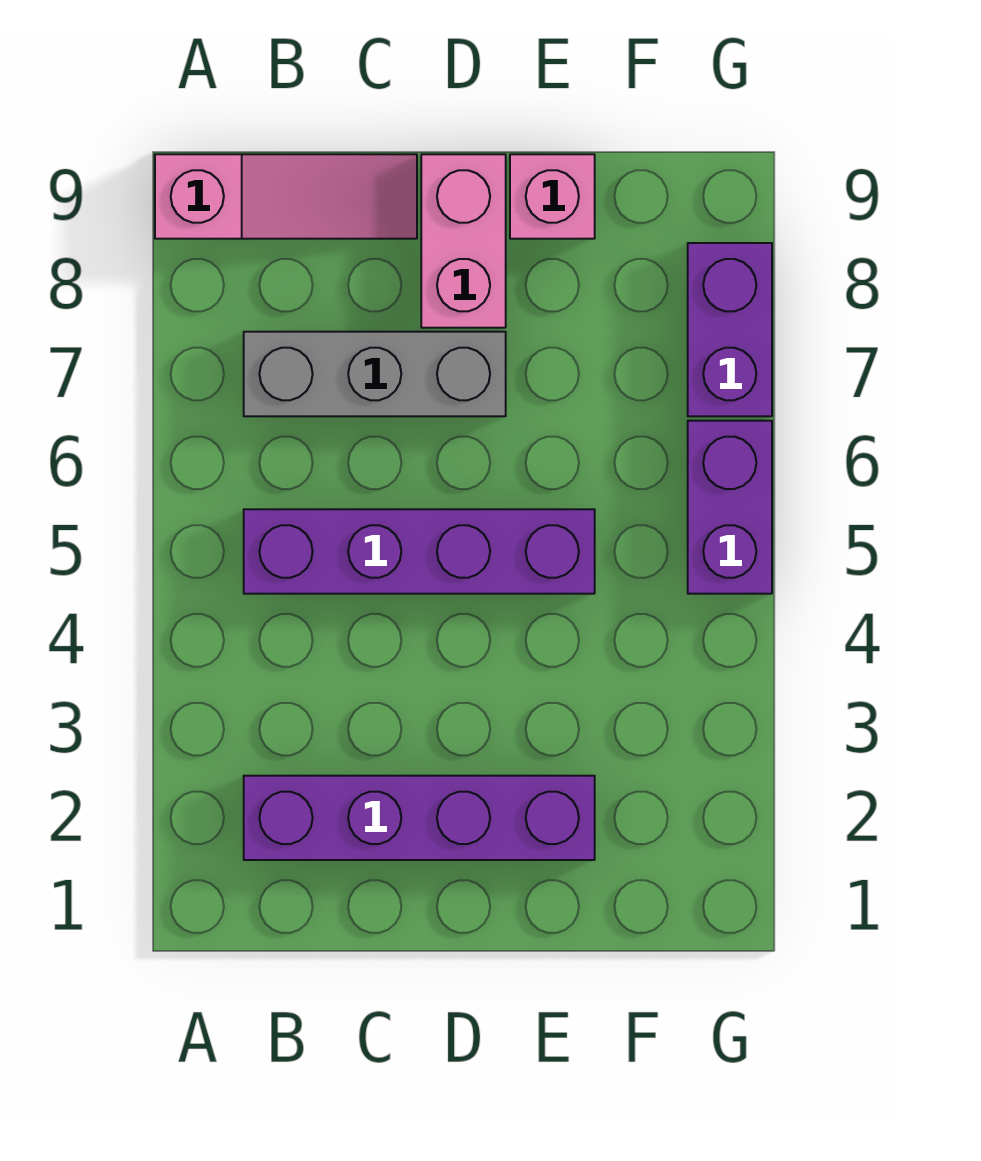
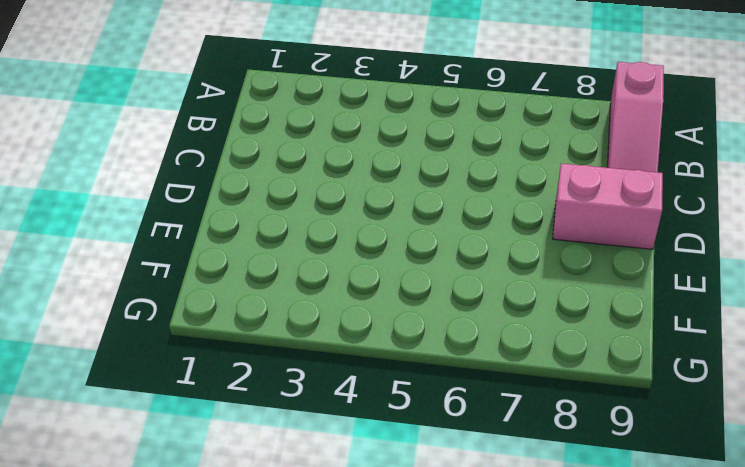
none -> purple brick B2:E2 level 1
none -> purple brick B5:E5 level 1

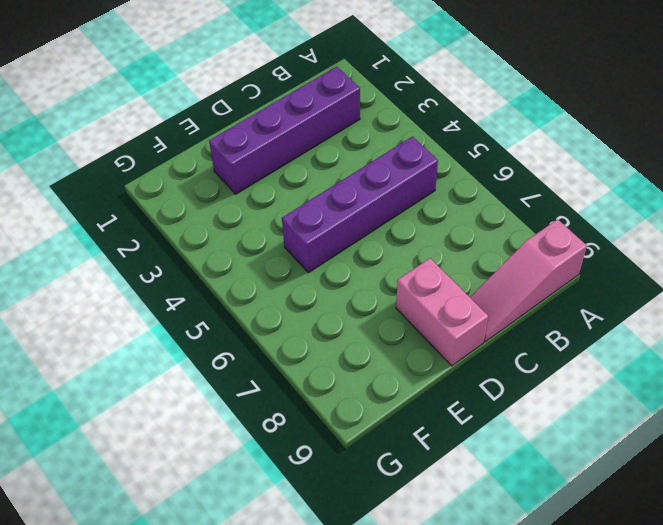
none -> grey brick B7:D7 level 1
none -> pink brick E9 level 1

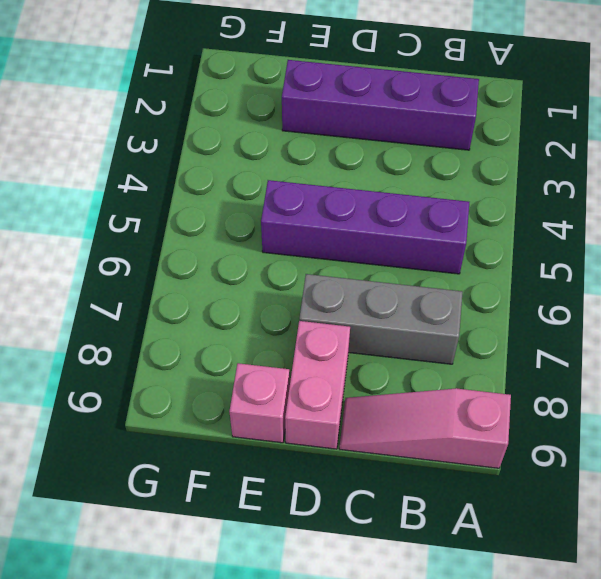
none -> purple brick G5:G6 level 1
none -> purple brick G7:G8 level 1

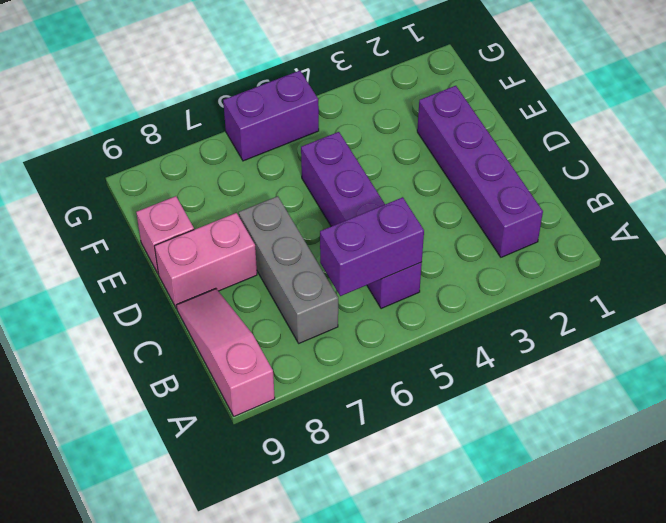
purple brick B5:B6 level 2 -> purple brick G7:G8 level 1

